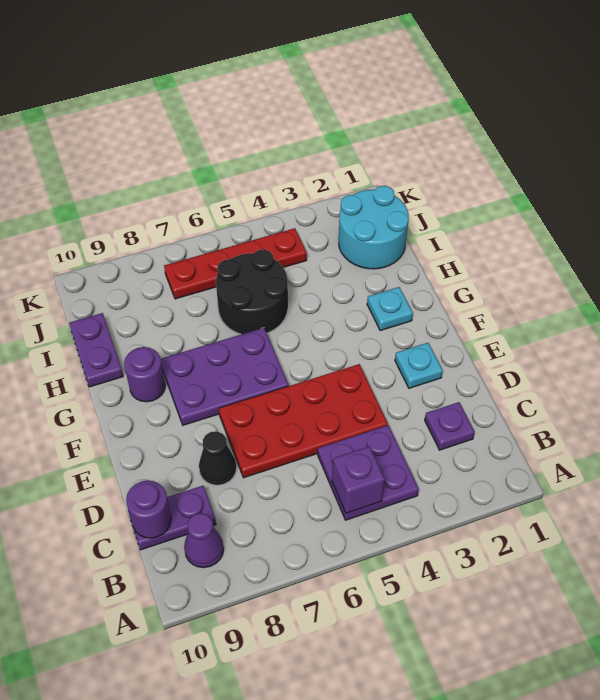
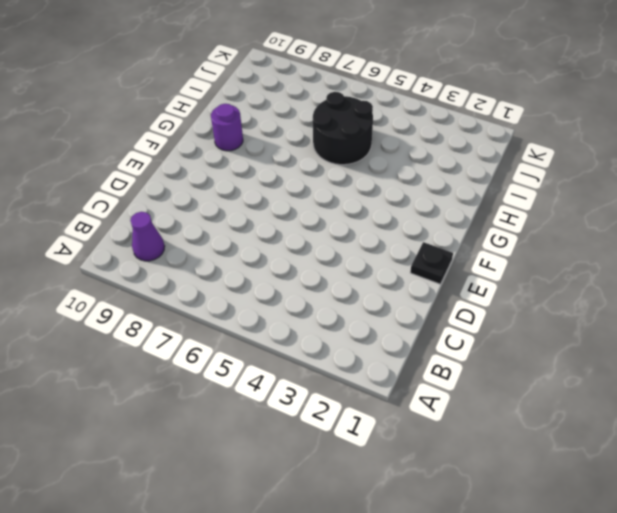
black plate E1 level 1 -> none
none -> purple plate B4:C5 level 1
none -> purple plate C2 level 1
none -> purple plate C9:C10 level 1

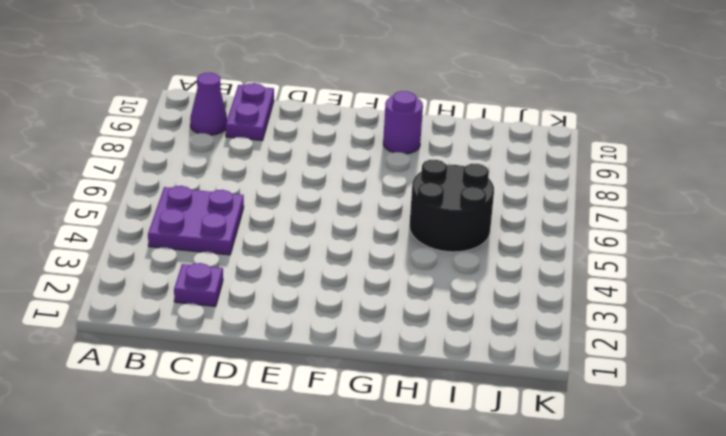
none -> red plate D4:E7 level 1
none -> black cone D8 level 1
none -> cyan plate E2 level 1

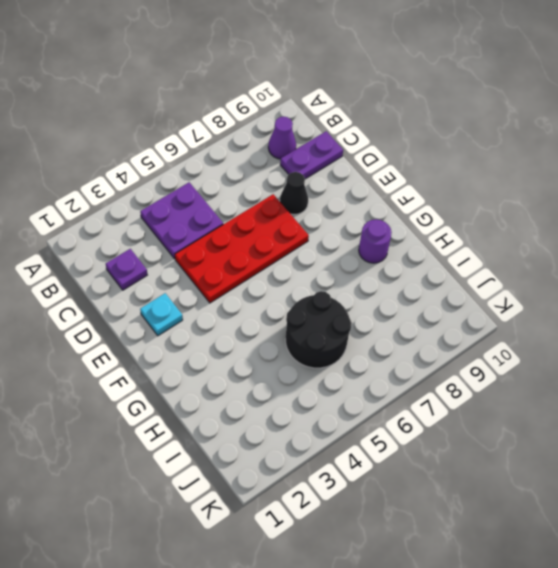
none -> purple plate F6:G8 level 1
none -> cyan plate G2 level 1
none -> purple plate H10:I10 level 1

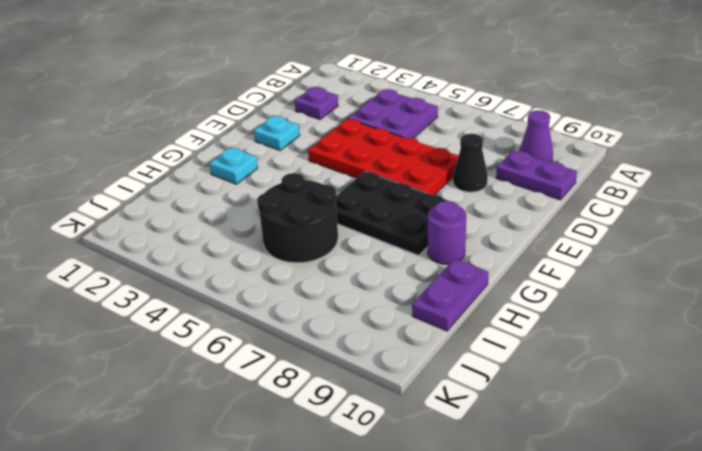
black plate F6:G8 level 1 -> purple plate F6:G8 level 1
none -> cyan round brick I1:J2 level 1
none -> red plate J4:J7 level 1
none -> purple brick B5 level 2

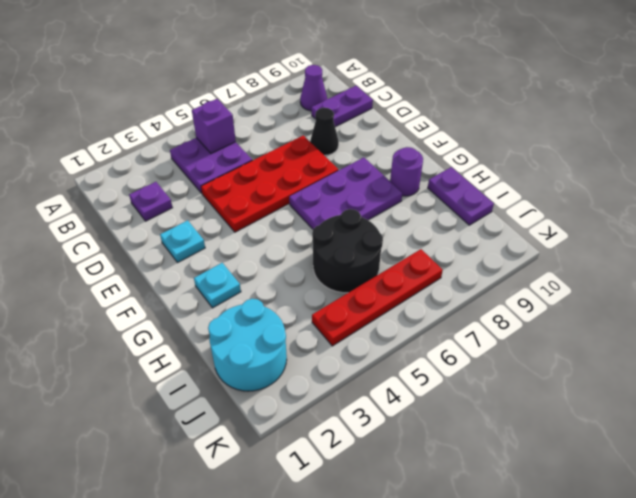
none -> purple round brick C10 level 2

